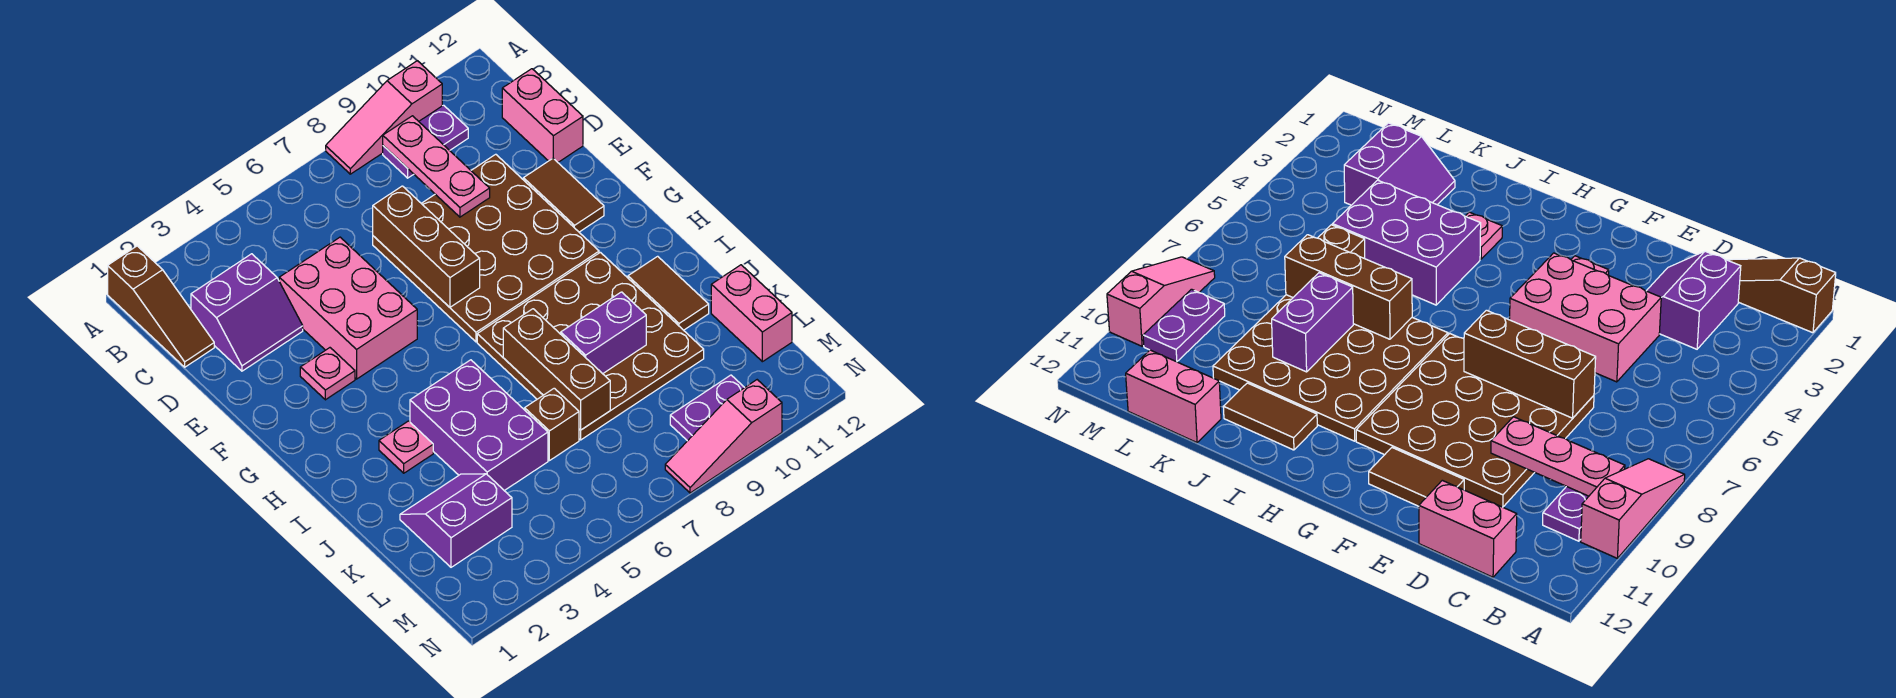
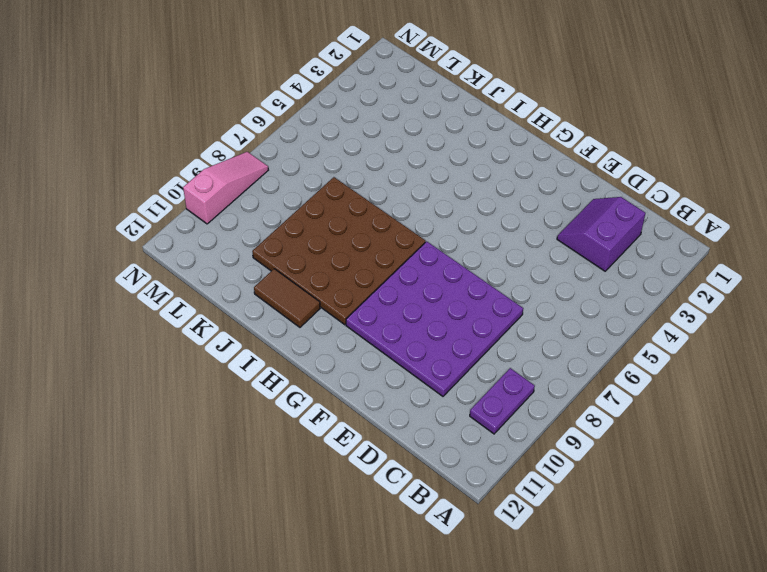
purple plate D7:G10 level 1 -> brown plate D7:G10 level 1
none -> brown slope A1:C1 level 1 top A
none -> pink slope A8:A10 level 1 top 10
none -> pink brick C12:D12 level 1

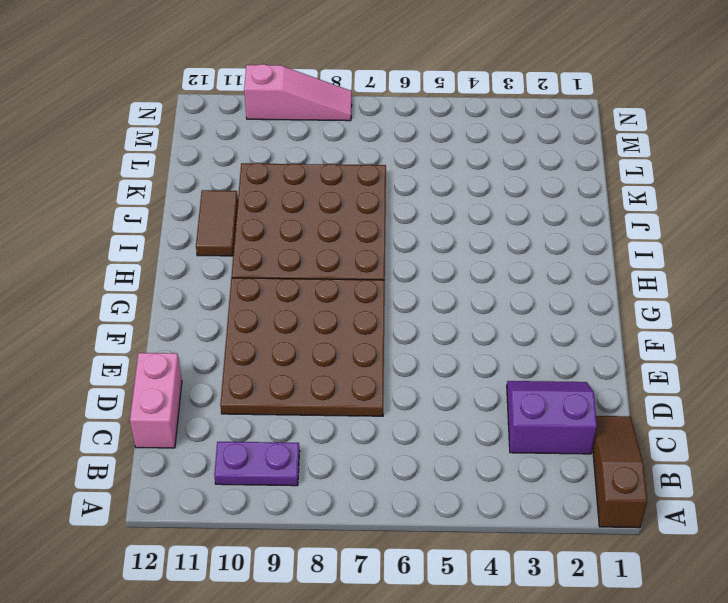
none -> pink slope A8:A10 level 1 top 10
none -> pink brick D4:F5 level 1
none -> brown tile E11:F11 level 1

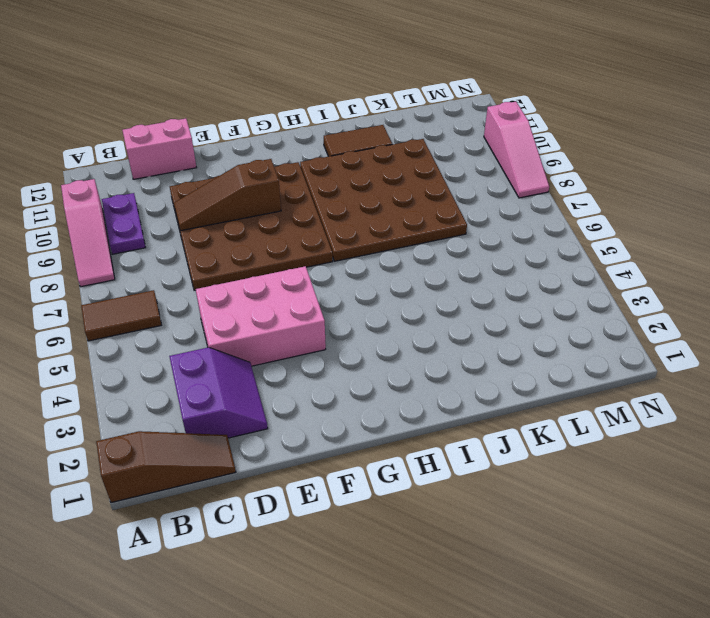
brown tile A6:B6 level 1 -> brown tile E11:F11 level 1
brown slope D9:F9 level 2 top F -> pink plate B9:D9 level 2
none -> pink plate F3 level 1
none -> pink plate I3 level 1
none -> purple brick I4:K5 level 1

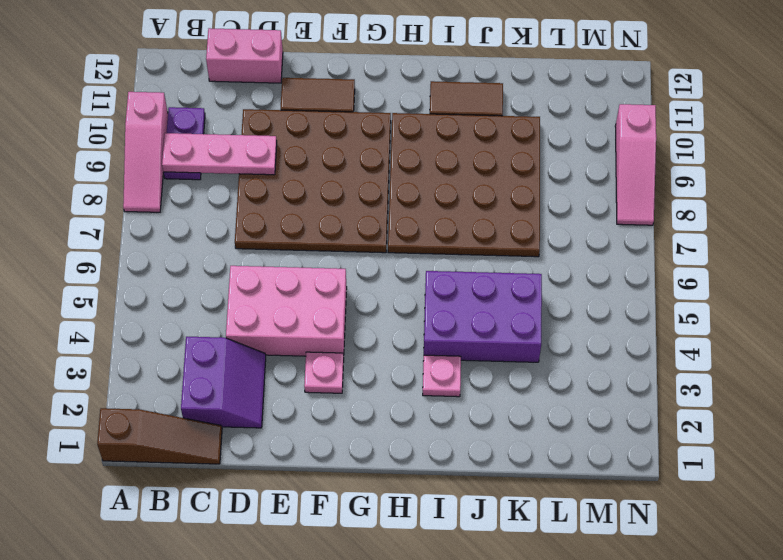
none -> purple slope K2:L3 level 1 top L
none -> brown brick K6 level 1
none -> pink brick K12:L12 level 1

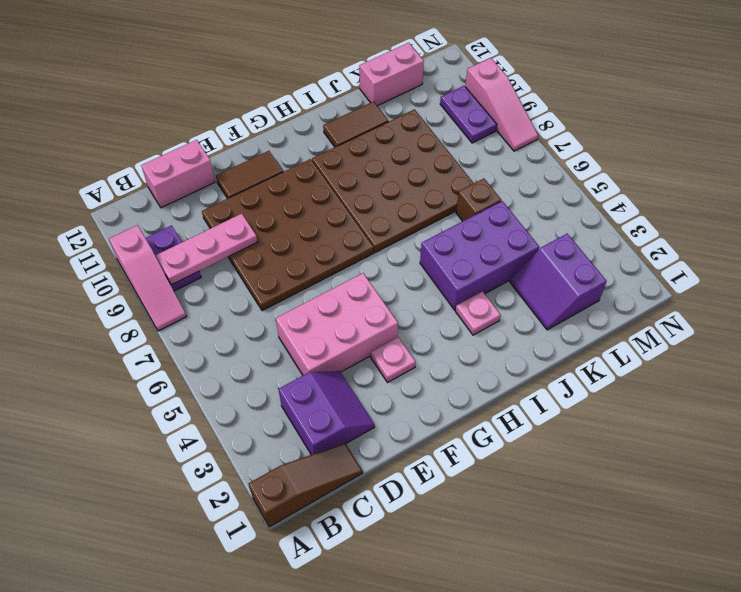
none -> brown brick D7:F7 level 2
none -> brown brick I7:K7 level 2
none -> purple brick J8:J9 level 2

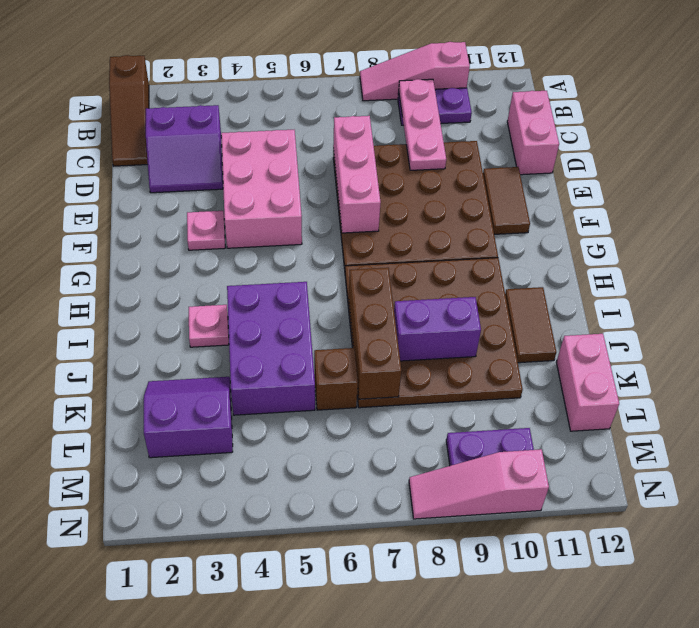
pink brick D7:F7 level 2 -> brown brick D7:F7 level 2

